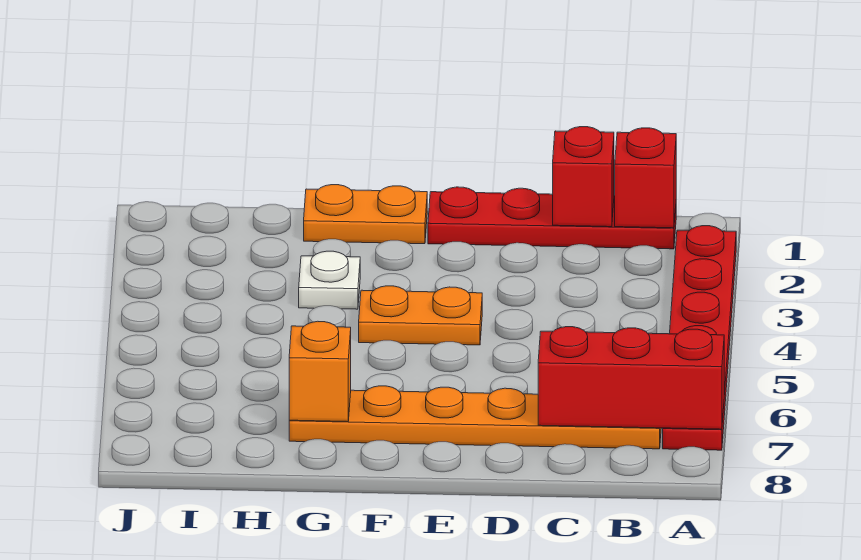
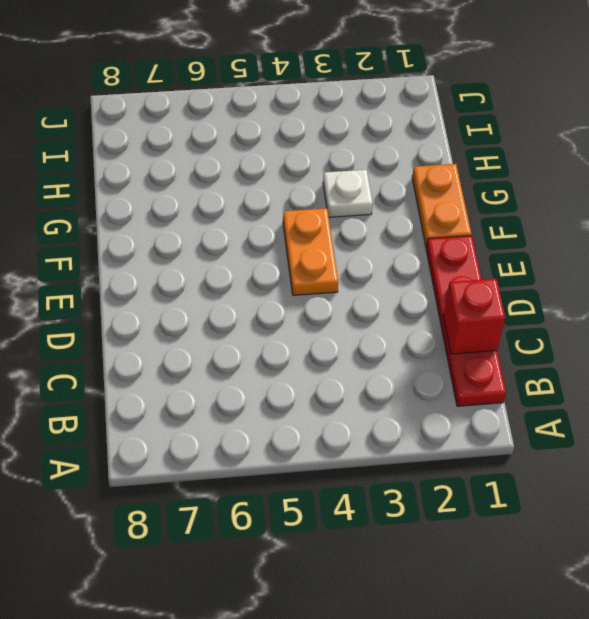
none -> red plate A2:A7 level 1
none -> orange plate B7:G7 level 1

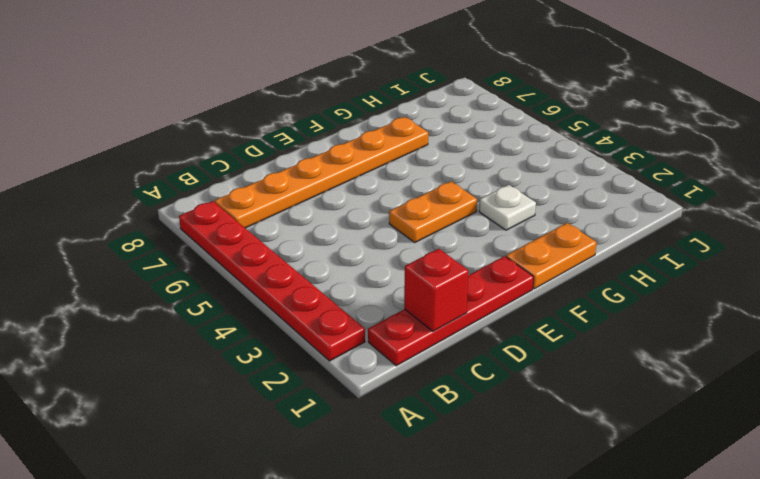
none -> red brick A7:C7 level 2
none -> red brick B1 level 2

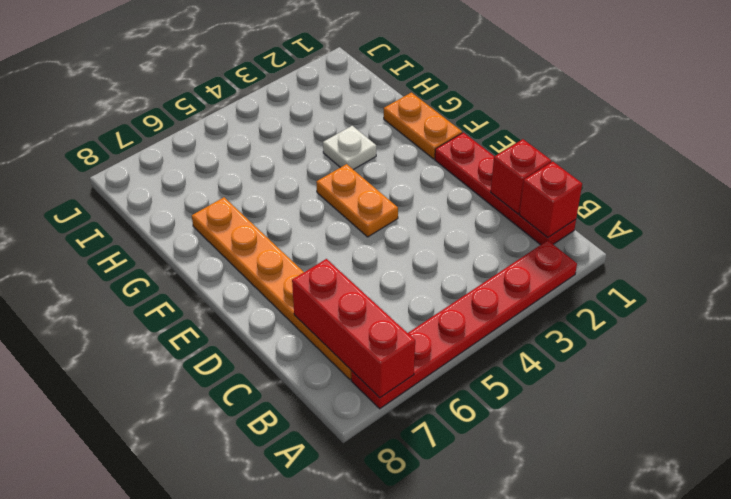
none -> orange brick G7 level 2

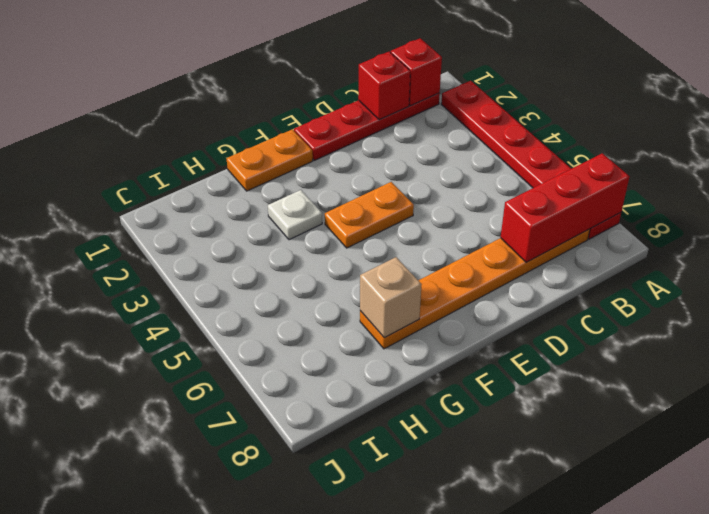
tan brick G7 level 2 -> orange brick G7 level 2

